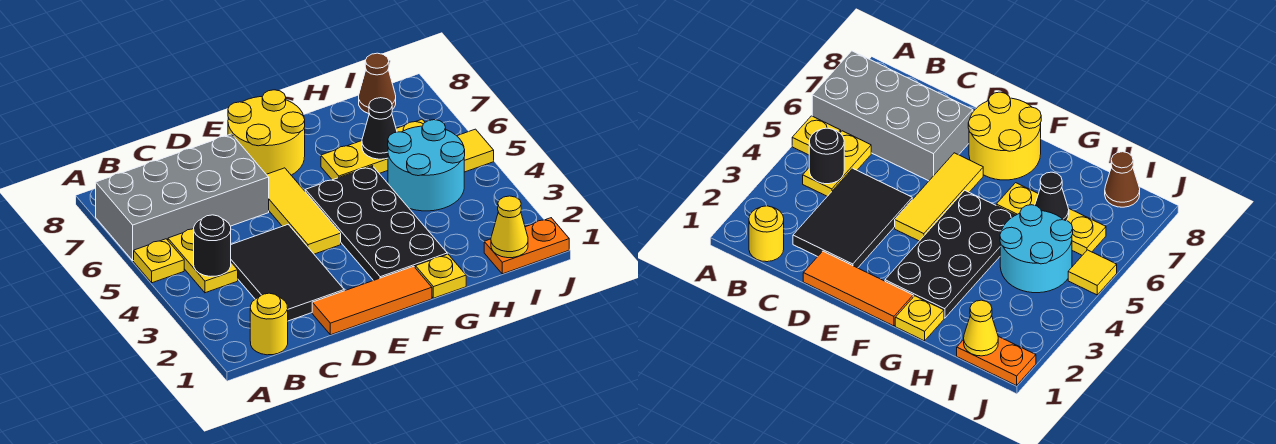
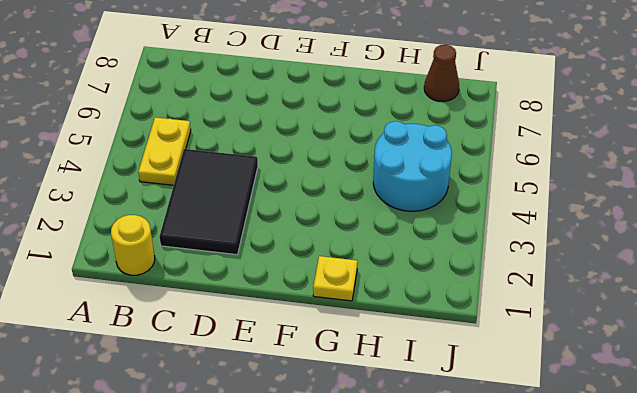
none -> yellow plate A5 level 1
none -> grey brick A6:D7 level 1
none -> orange tile D1:F1 level 1

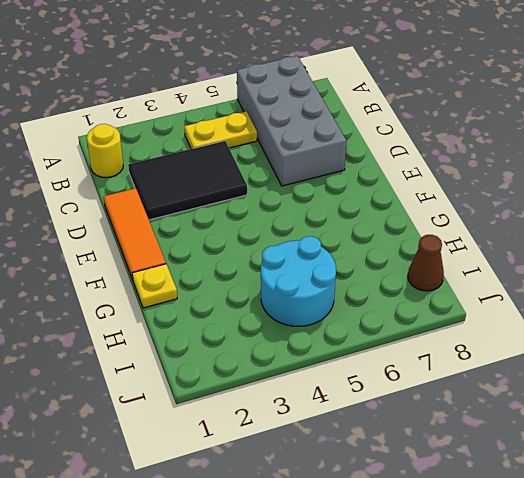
none -> yellow plate A5 level 1
none -> yellow tile E4:E6 level 1
none -> yellow round brick E7:F8 level 1

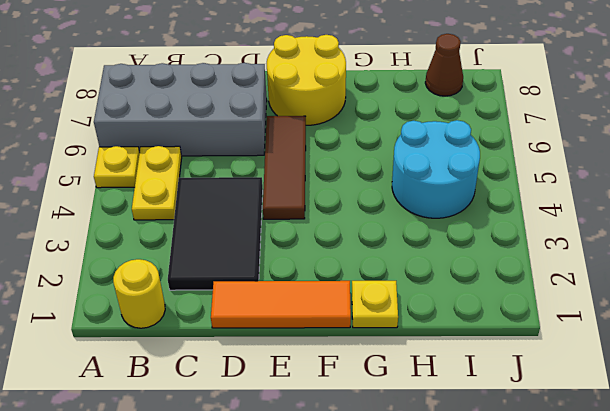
brown tile E4:E6 level 1 -> yellow tile E4:E6 level 1
none -> black plate F2:G5 level 1
none -> yellow plate G6:I6 level 1
none -> orange plate I1:J1 level 1

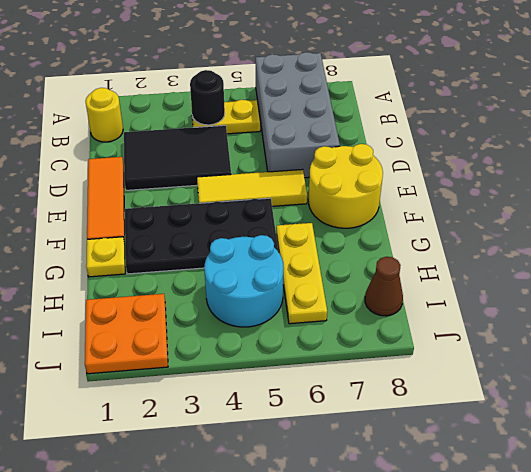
orange plate I1:J2 level 1 -> orange plate I1:J1 level 1
none -> yellow plate A5 level 1
none -> yellow tile J5 level 1
none -> black cone H6 level 2

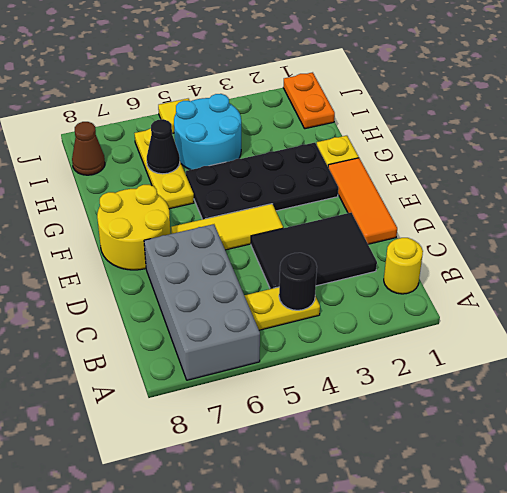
none -> yellow plate A5 level 1
none -> yellow cone I1 level 2

